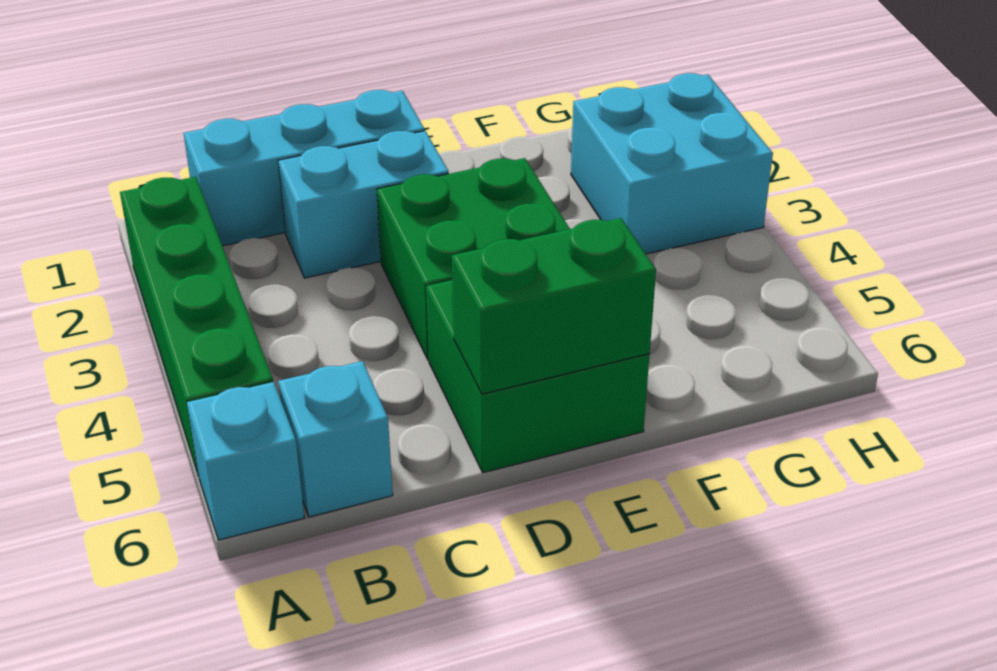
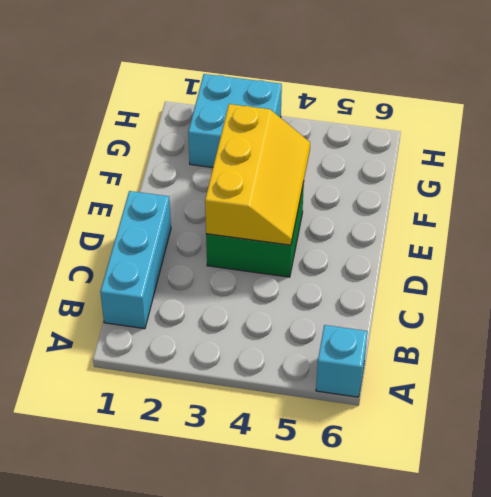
yellow slope D3:F4 level 2 top 3 -> none
none -> green brick A2:A5 level 1
none -> cyan brick B6 level 1

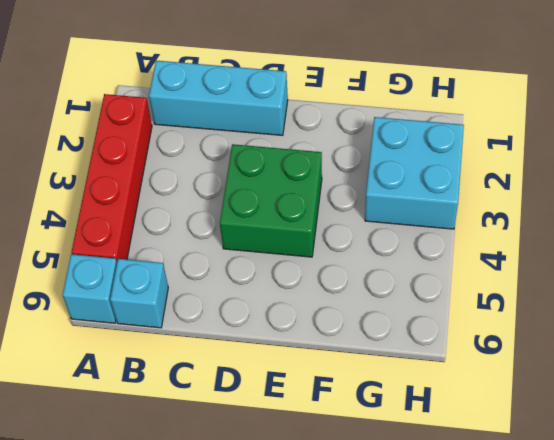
red brick A2:A5 level 1 -> green brick A2:A5 level 1
none -> cyan brick C2:D2 level 1
none -> green brick D5:E6 level 1

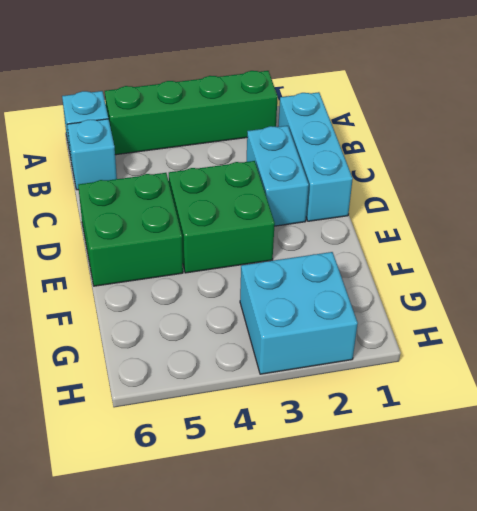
none -> green brick D6:E6 level 2

